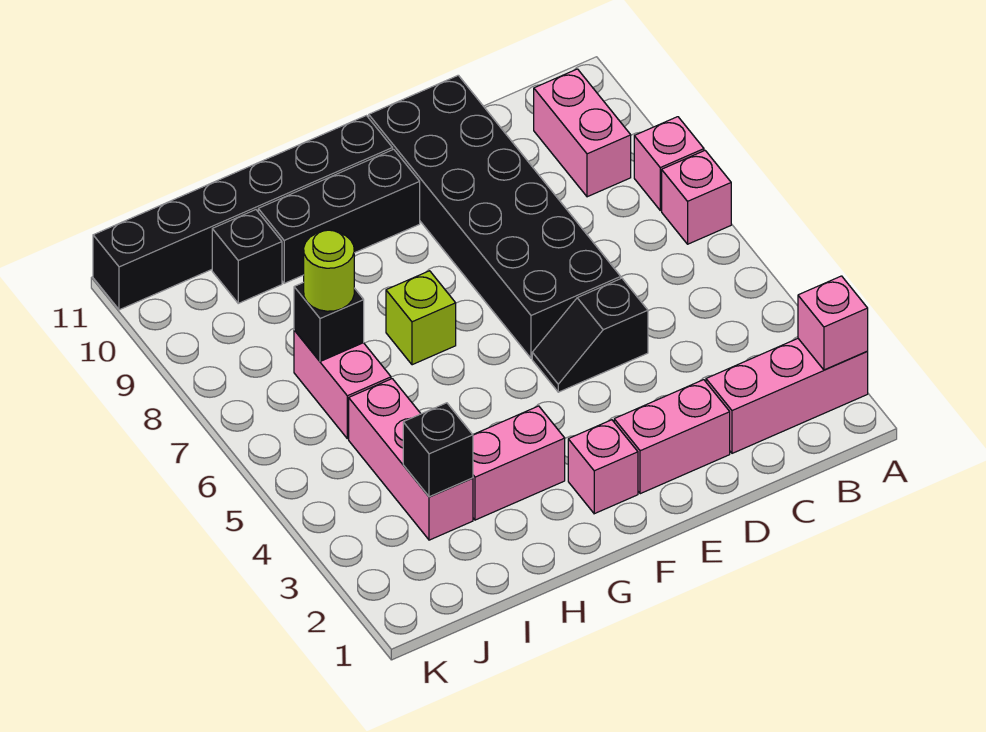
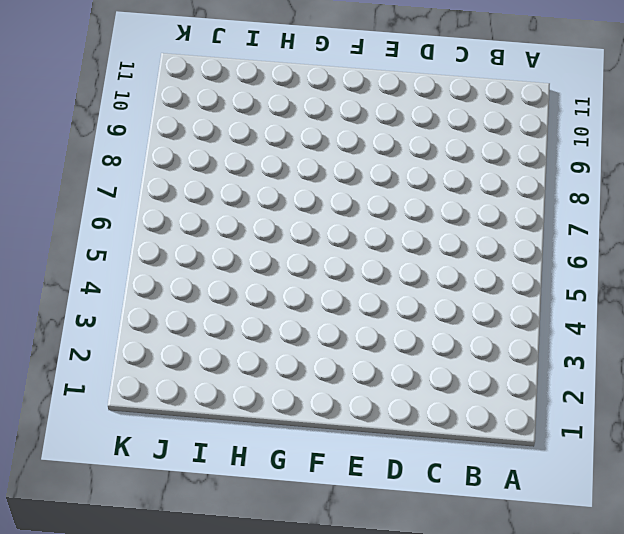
none -> pink brick A2:C2 level 1
none -> pink brick A7 level 1
none -> pink brick A8 level 1

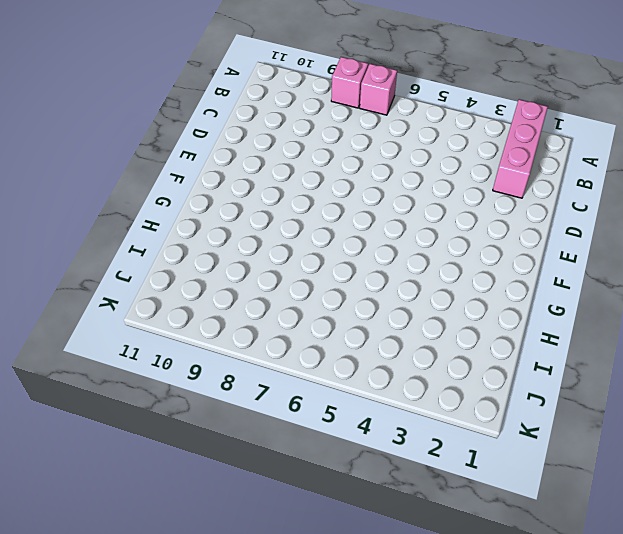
none -> pink brick B9:B10 level 1
none -> pink brick D2:E2 level 1
none -> black slope D5:E5 level 1 top D

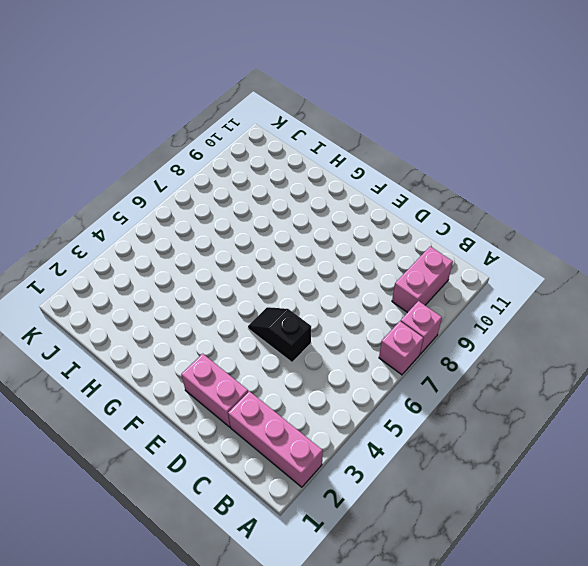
none -> black brick D6:E11 level 1
none -> pink brick F2 level 1
none -> black brick F10:H10 level 1

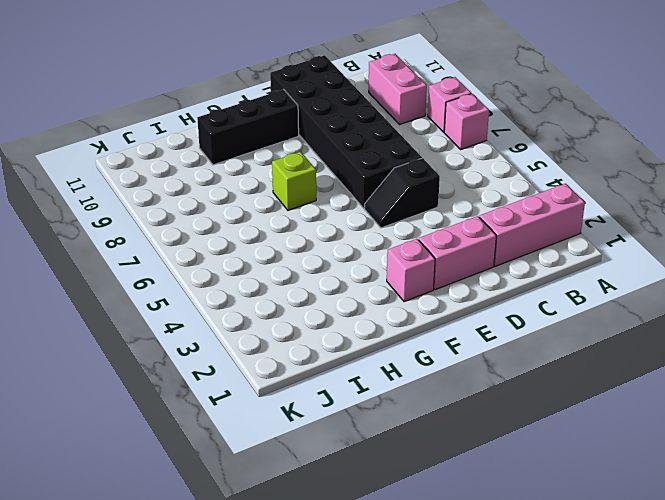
none -> black brick F11:K11 level 1
none -> pink brick G3:H3 level 1
none -> pink brick I3:I5 level 1

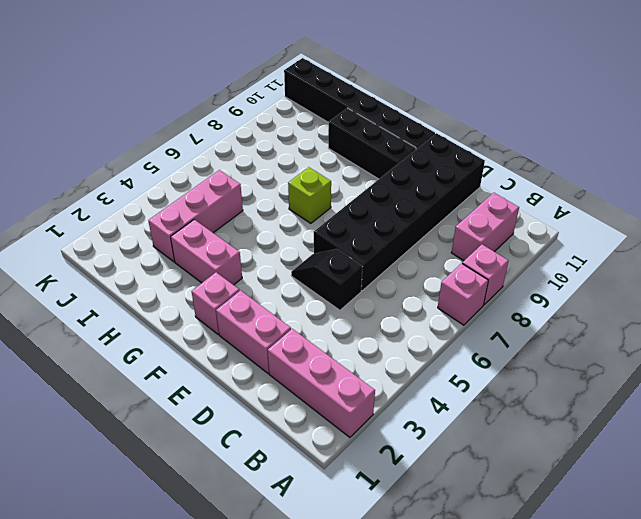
none -> pink brick I6:I7 level 1
none -> black brick I10 level 1
none -> pink brick A2 level 2

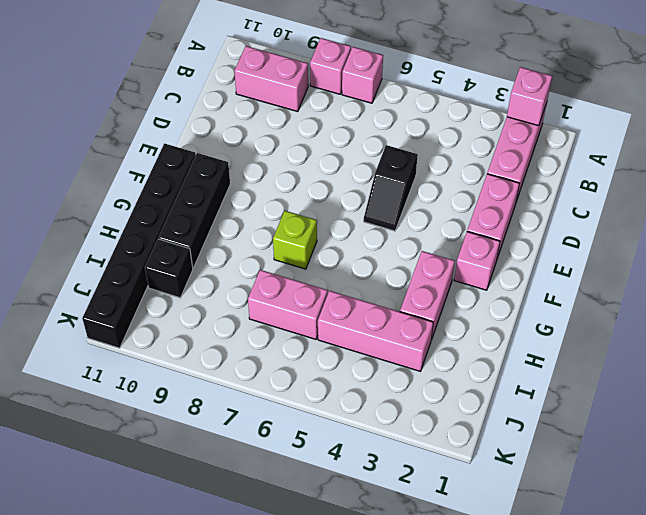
none -> black brick D6:E11 level 1
none -> black brick I3 level 2
none -> black brick I7 level 2

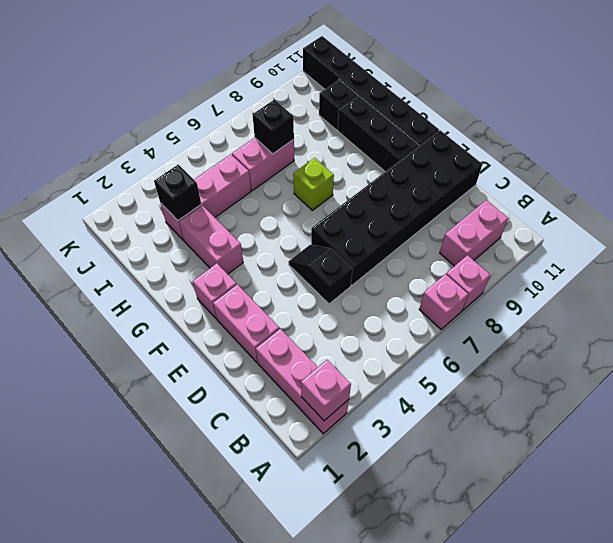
none -> lime round brick I7 level 3

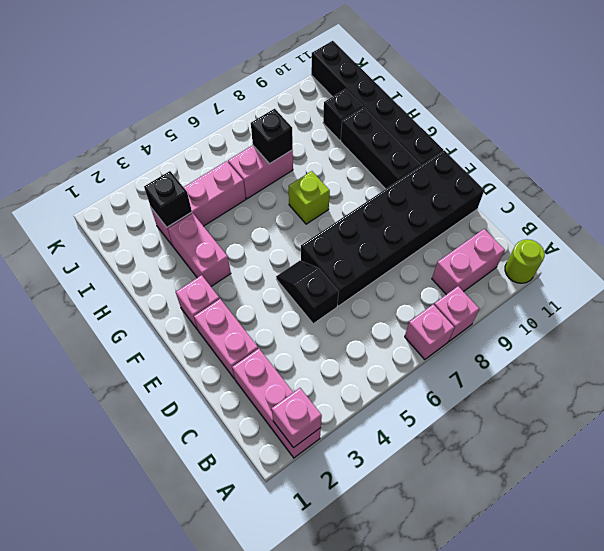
lime round brick A11 level 1 -> lime round brick I7 level 3

